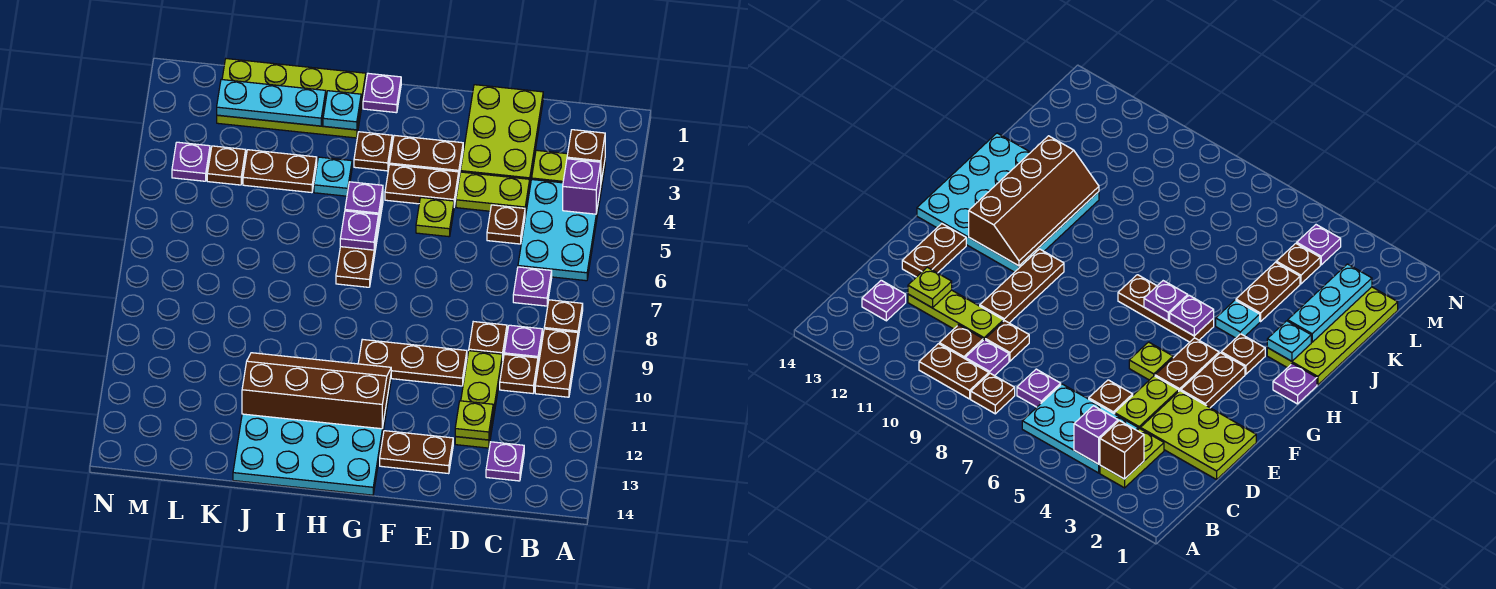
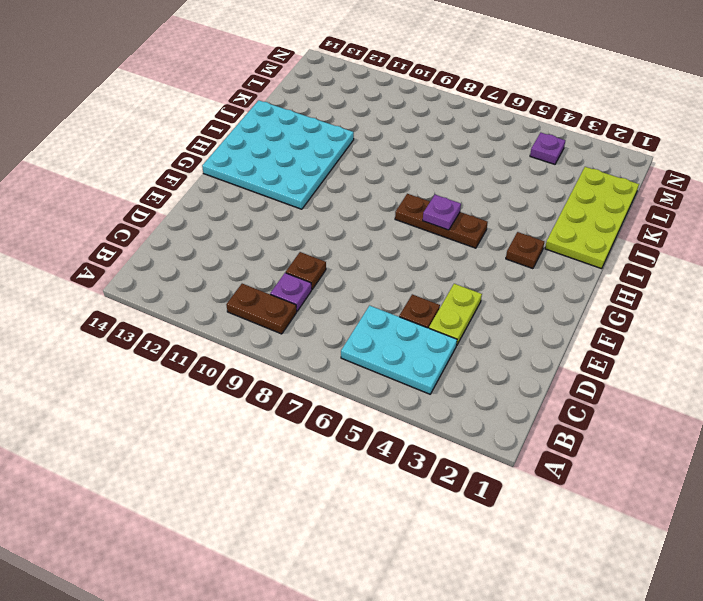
none -> lime plate B3:C3 level 1
none -> brown plate B8 level 1
none -> purple plate C7 level 1
none -> brown plate C10 level 1

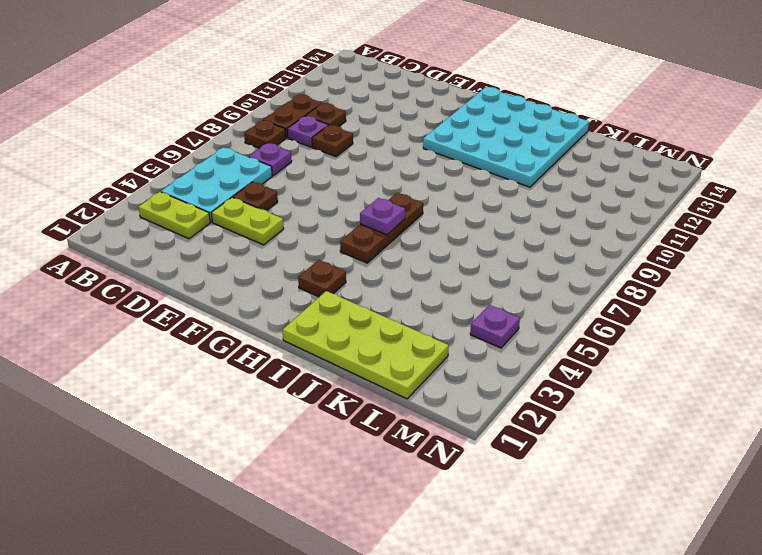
none -> purple plate C13 level 1
none -> lime plate D1:E3 level 1
none -> lime plate D10:D12 level 1
none -> brown plate E10:G10 level 1

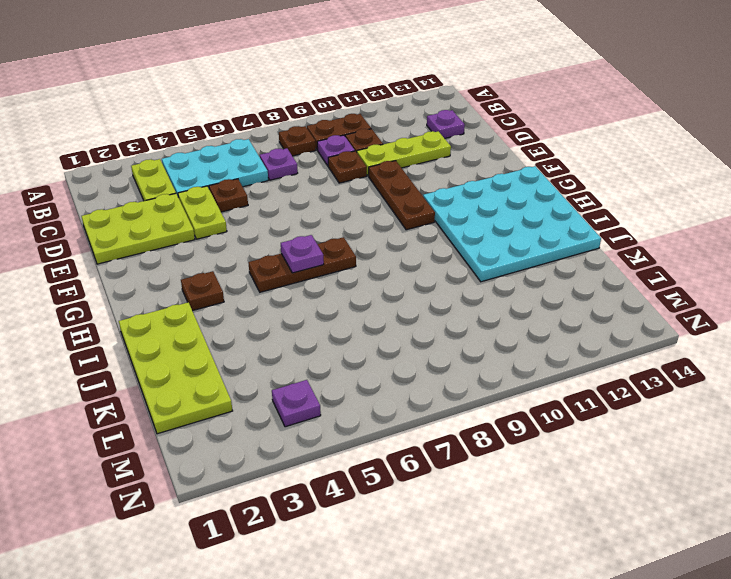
none -> brown plate E13:F13 level 1
none -> brown plate F3:G3 level 1
none -> brown plate F4:G4 level 1
none -> lime plate F5 level 1

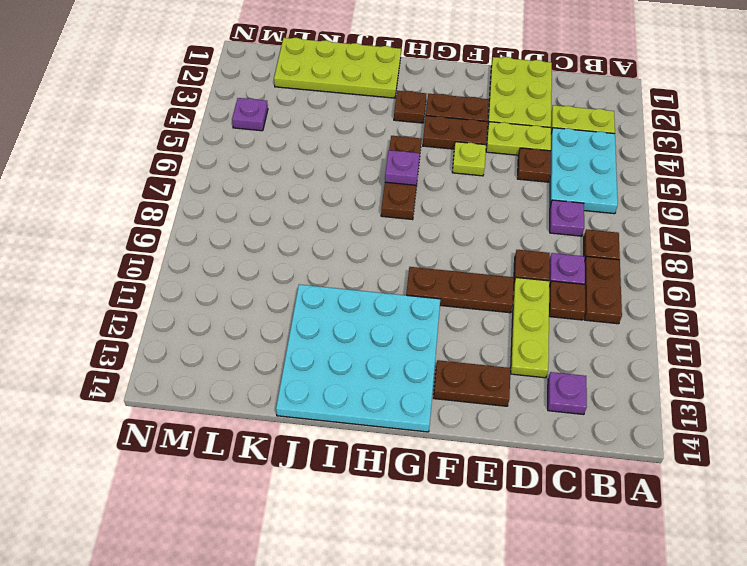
none -> purple plate H1 level 1
none -> cyan plate I4 level 1
none -> brown plate J4:K4 level 1
none -> brown plate L4 level 1

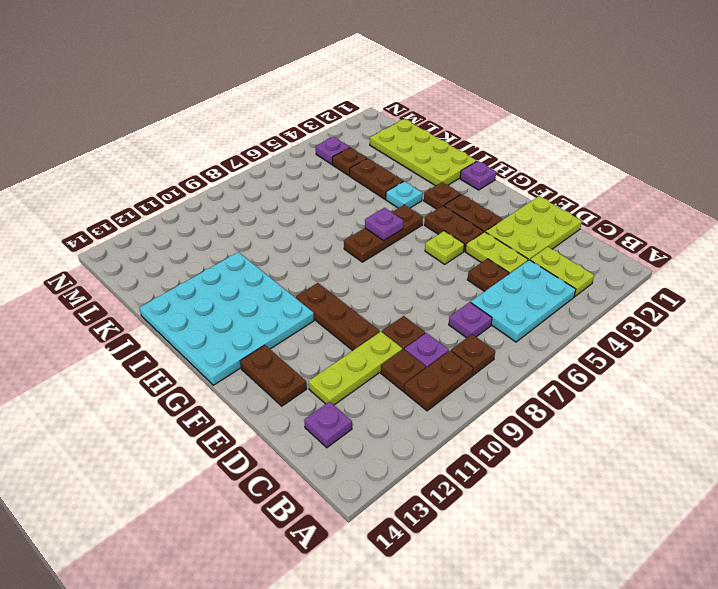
none -> brown brick B3 level 2
none -> purple brick B4 level 2
none -> lime plate D12 level 2
none -> brown slope G11:J12 level 2 top 12

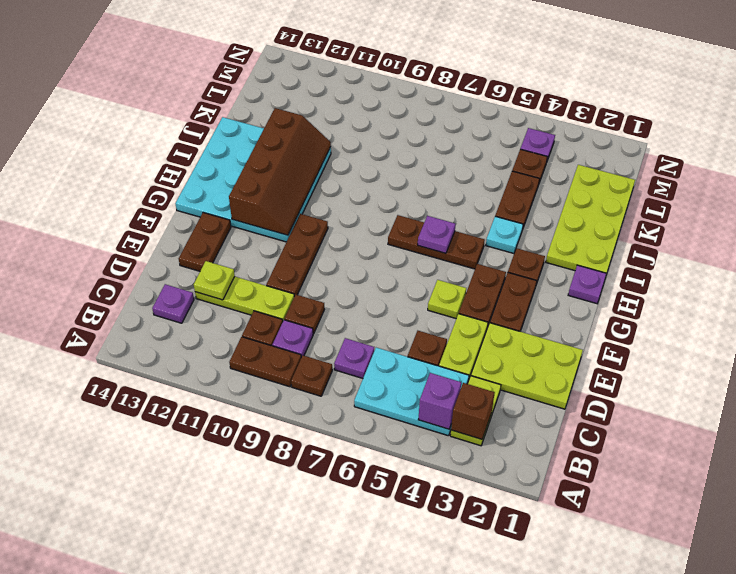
none -> purple plate H5 level 2
none -> cyan plate I2 level 2
none -> cyan plate J2:L2 level 2

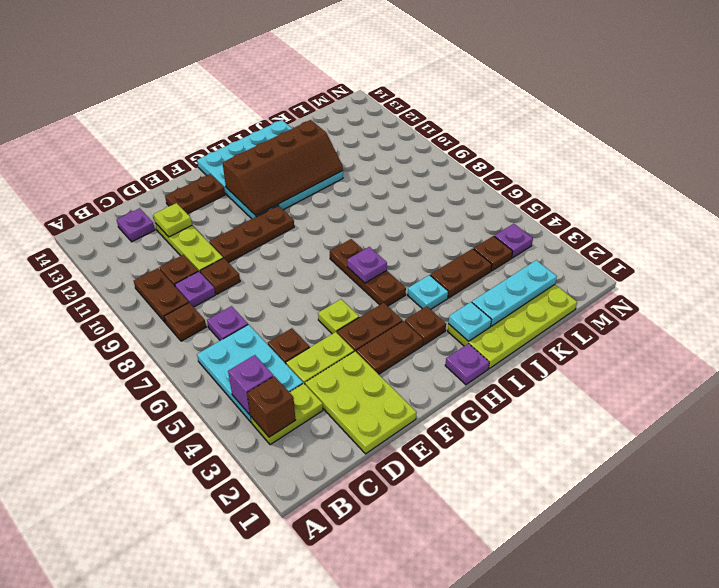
none -> purple plate H5 level 2

